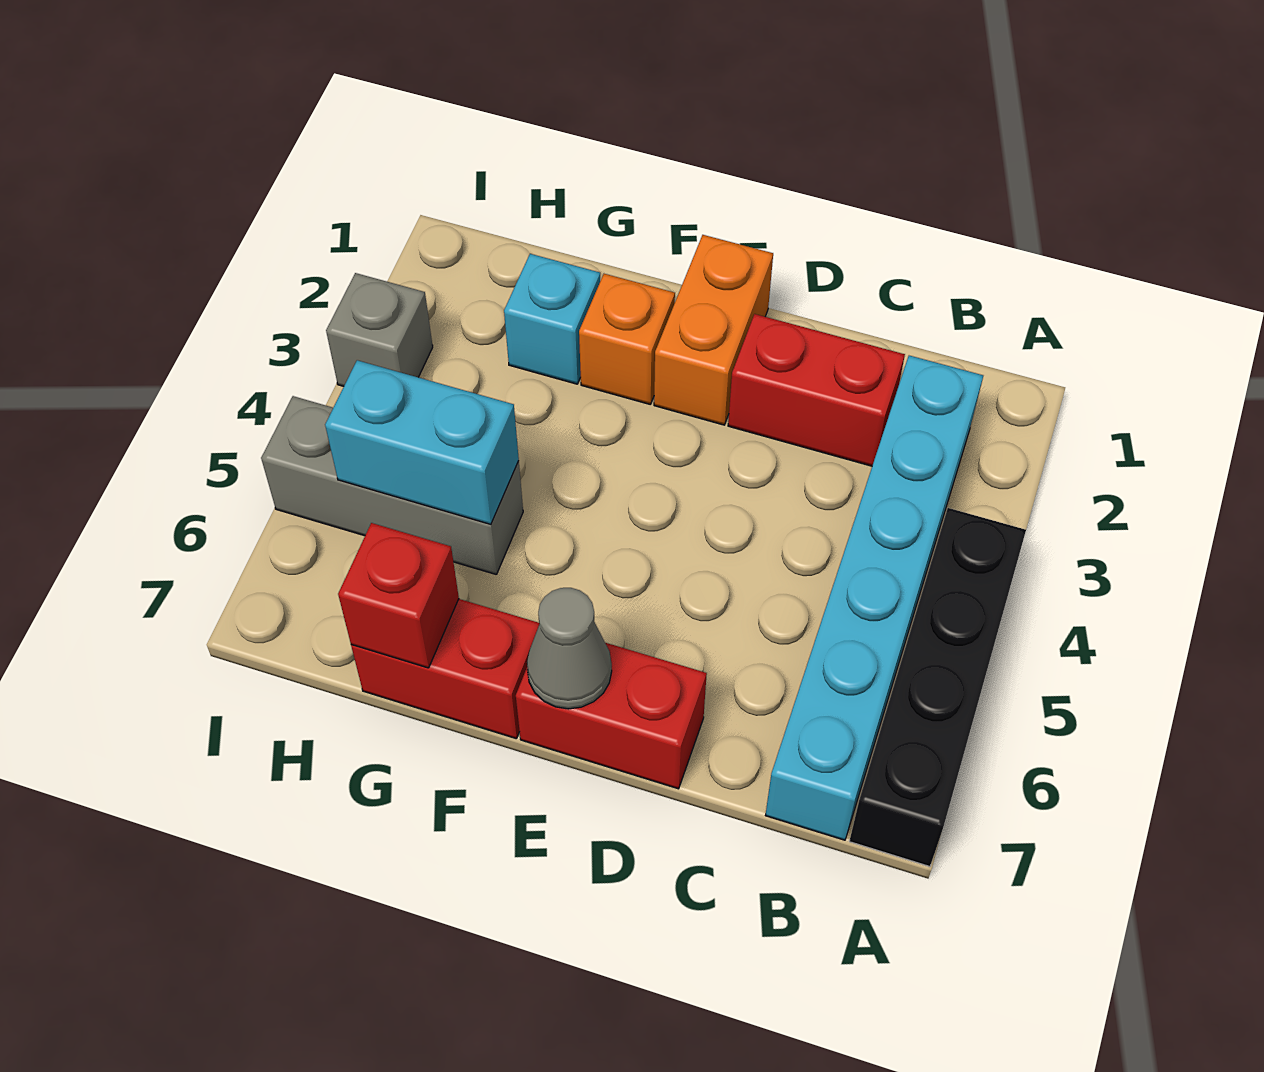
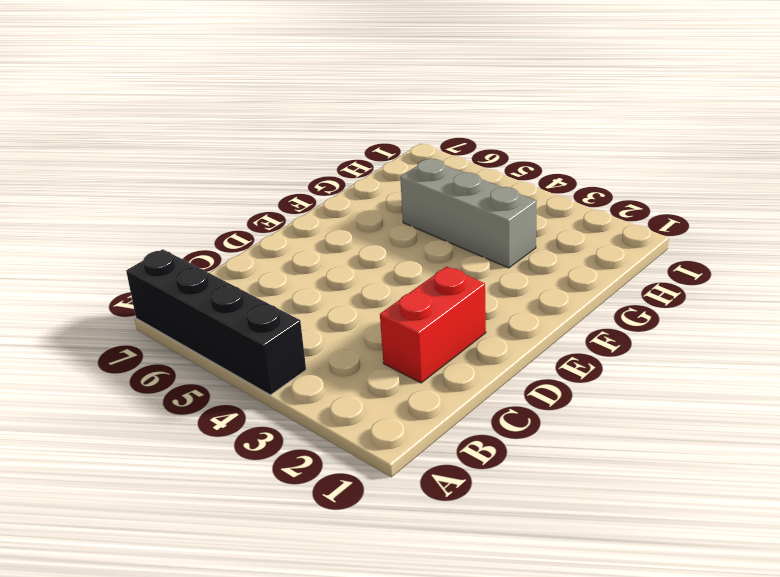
grey brick G3:G5 level 1 -> grey brick G5:I5 level 1
none -> cyan brick B2:B7 level 1
none -> red brick D7:E7 level 1
none -> orange brick E1:E2 level 1

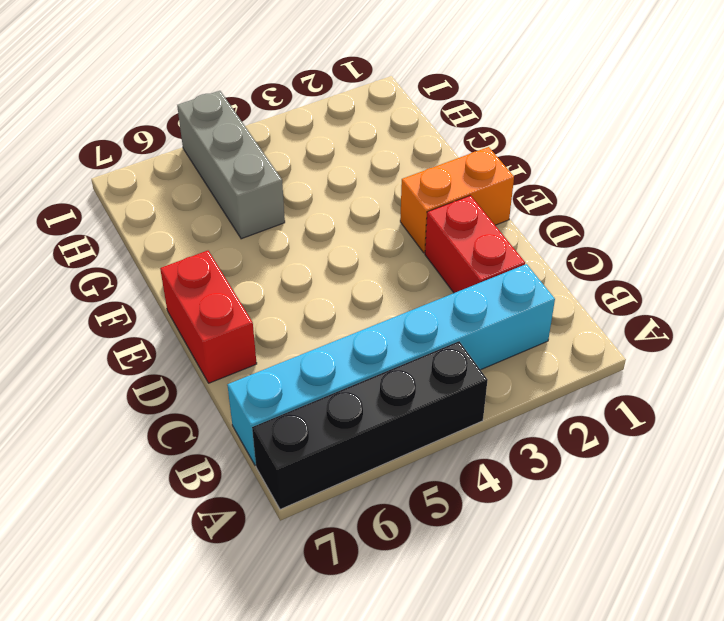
none -> orange brick F2 level 1
none -> red brick F7:G7 level 1
none -> cyan brick G2 level 1

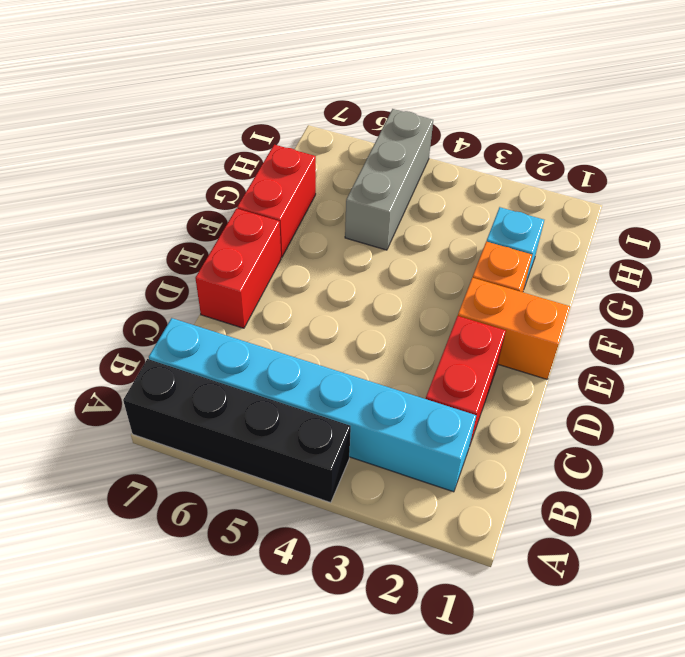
none -> grey brick I3 level 1
none -> grey cone E7 level 2
none -> cyan brick G5:H5 level 2

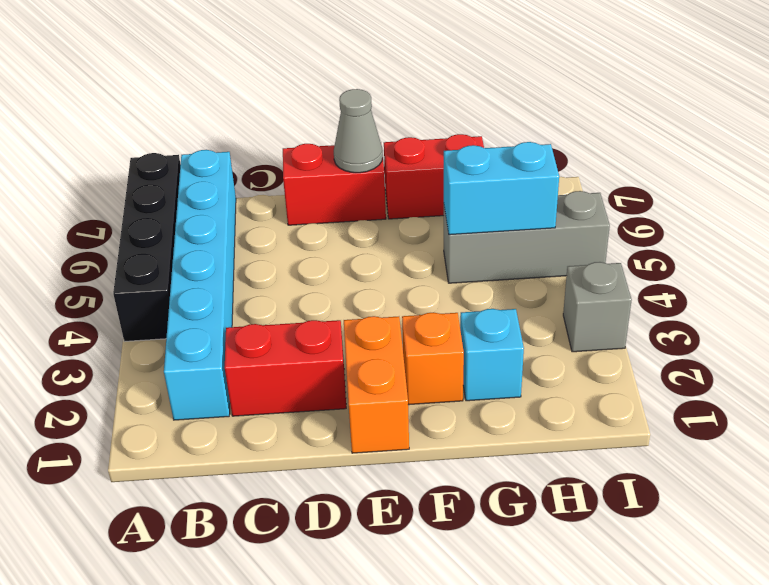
none -> red brick G7 level 2

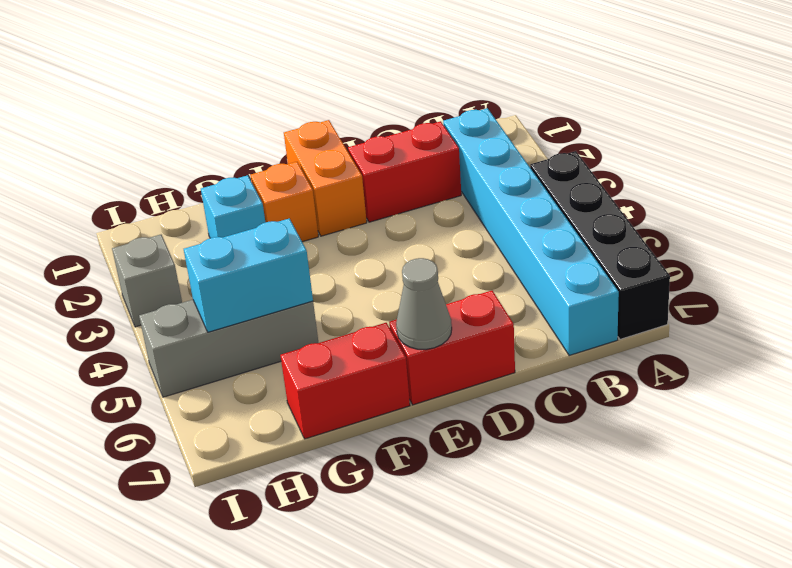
none -> red brick G7 level 2

